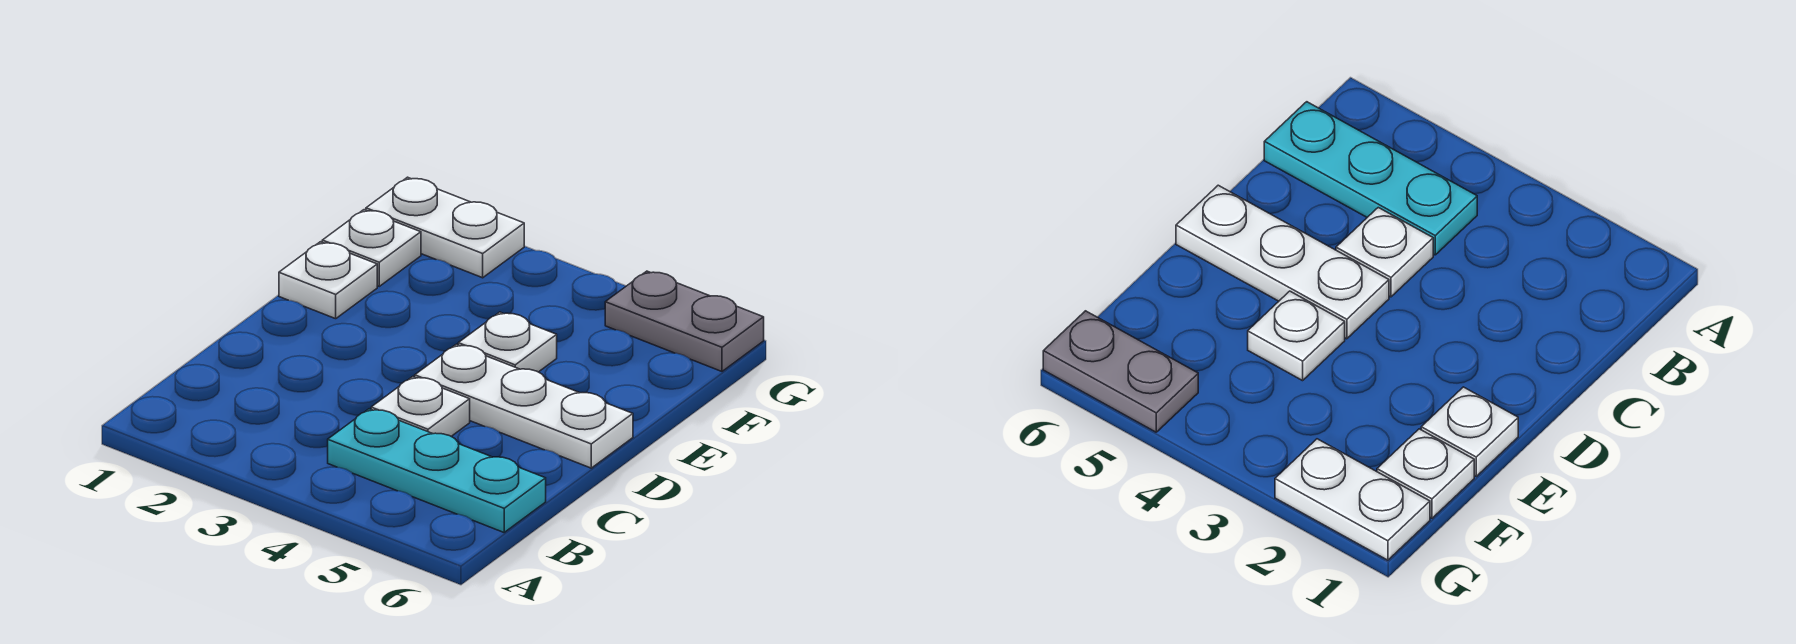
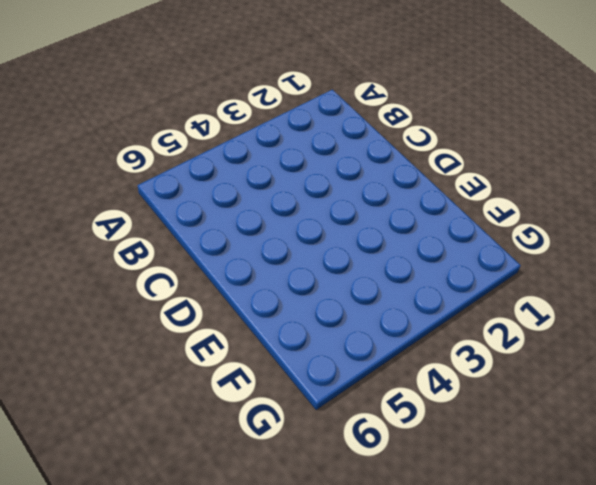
none -> cyan plate B4:B6 level 1
none -> white plate C4 level 1

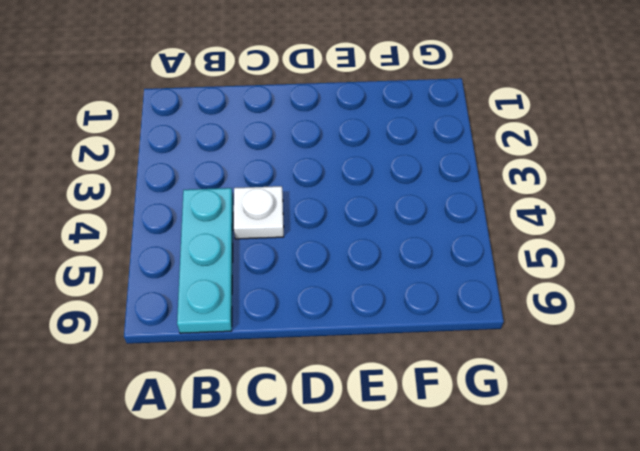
none -> white plate D4:D6 level 1
none -> white plate E1 level 1

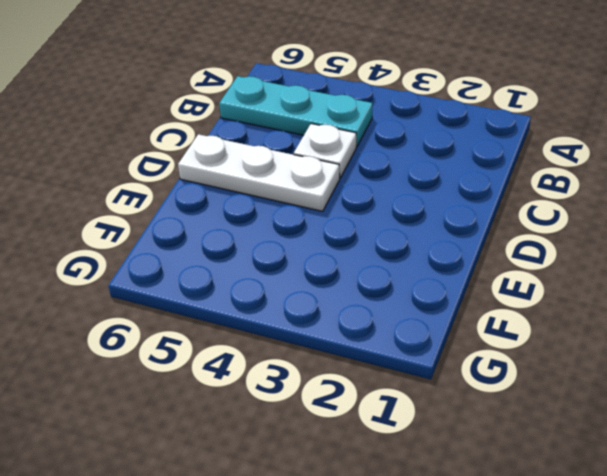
none -> white plate E1 level 1
none -> white plate E4 level 1

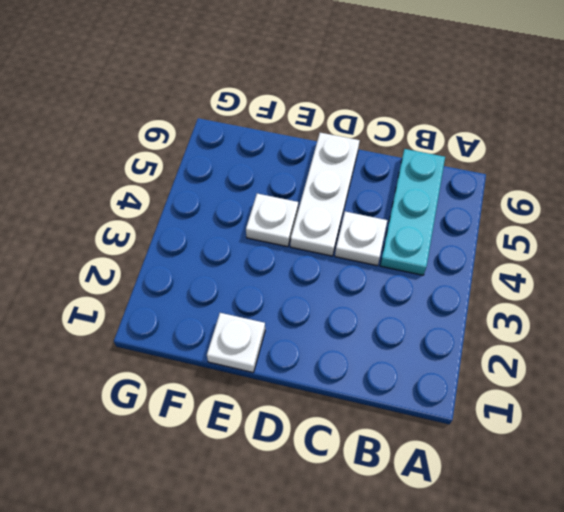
none -> white plate F1 level 1
none -> white plate G1:G2 level 1

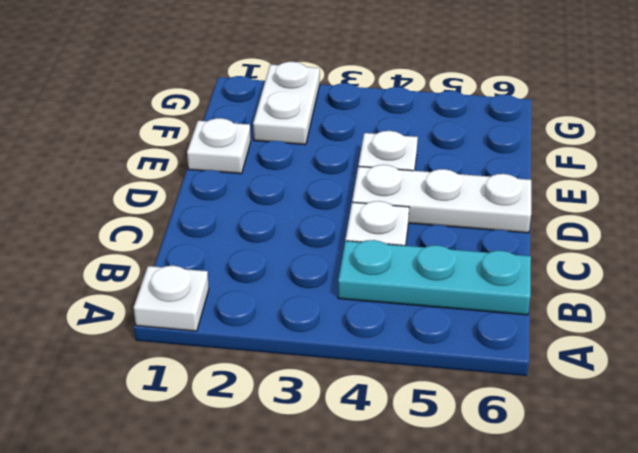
white plate A1 level 1 -> white plate F1 level 1
white plate F2:G2 level 1 -> white plate G1:G2 level 1
none -> grey plate G5:G6 level 1

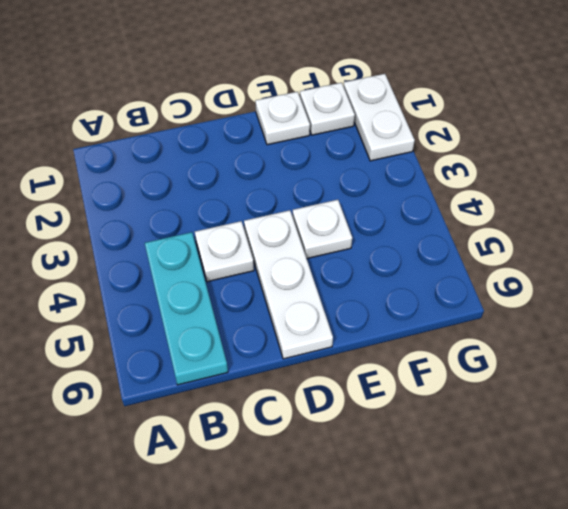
none -> grey plate G5:G6 level 1

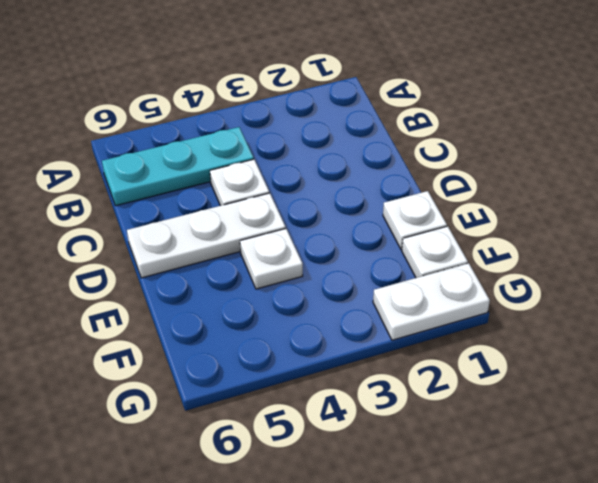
none -> grey plate G5:G6 level 1

